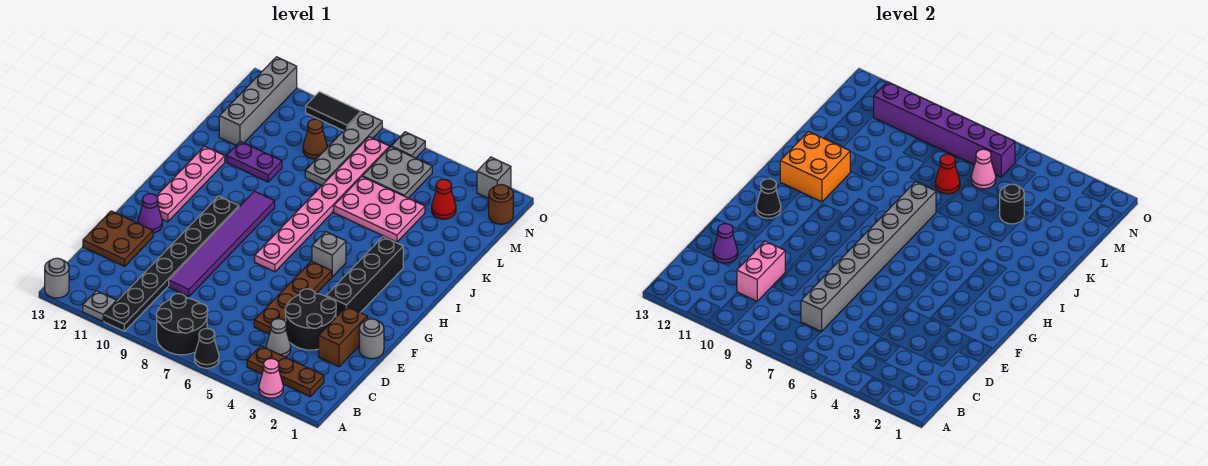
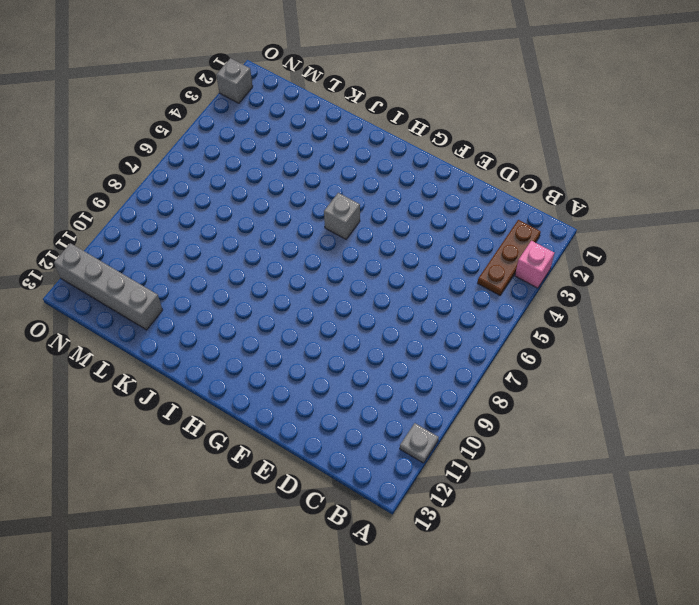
pink brick A3 level 1 -> pink cone A3 level 1
none -> black cone A6 level 1
none -> black round brick A7:B8 level 1
none -> black plate A10:H10 level 1
none -> grey round brick A13 level 1

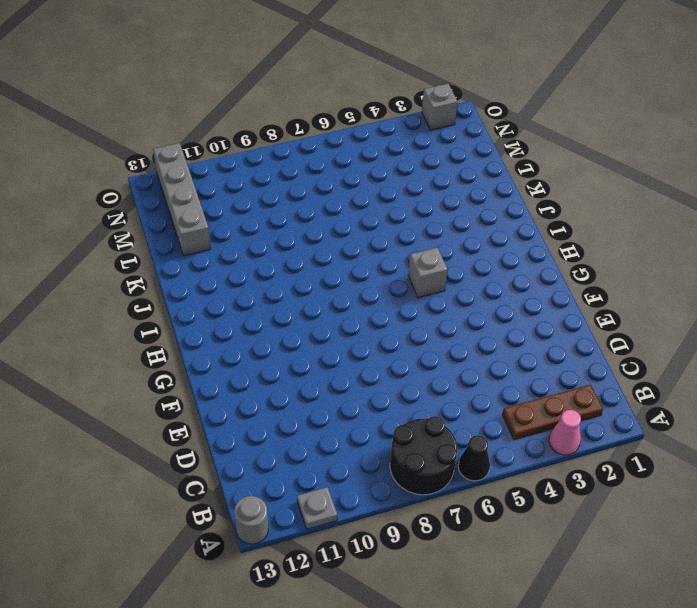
none -> black plate A10:H10 level 1
none -> grey cone C4 level 1
none -> brown brick D2:E2 level 1
none -> black round brick D3:E4 level 1

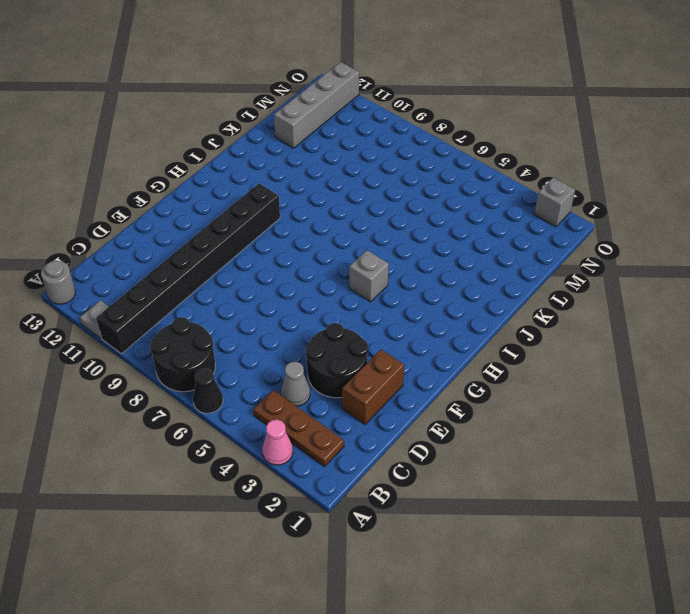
black brick A10:H10 level 1 -> black plate A10:H10 level 1
none -> brown plate D5:G5 level 1
none -> purple tile D9:I9 level 1
none -> brown plate D12:E13 level 1
none -> grey round brick E1 level 1

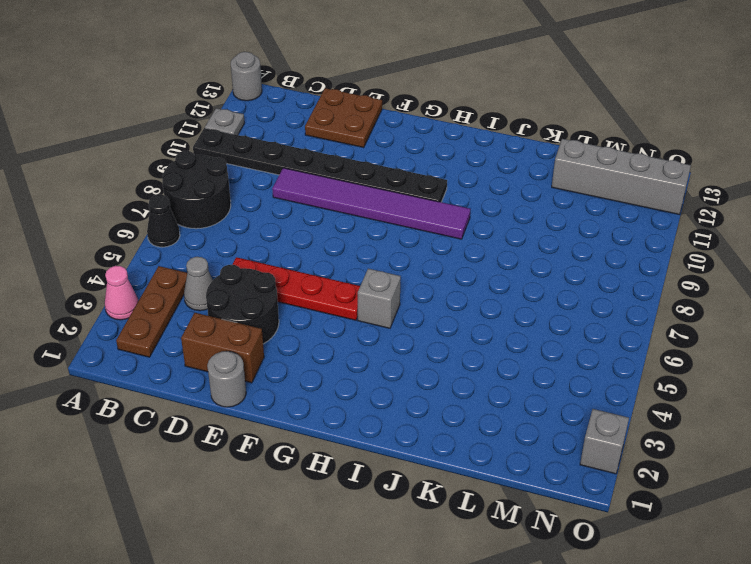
red plate D5:G5 level 1 -> brown plate D5:G5 level 1
none -> black brick F3:I3 level 1
none -> purple cone F12 level 1
none -> pink plate G7:N7 level 1
none -> pink plate G12:J12 level 1

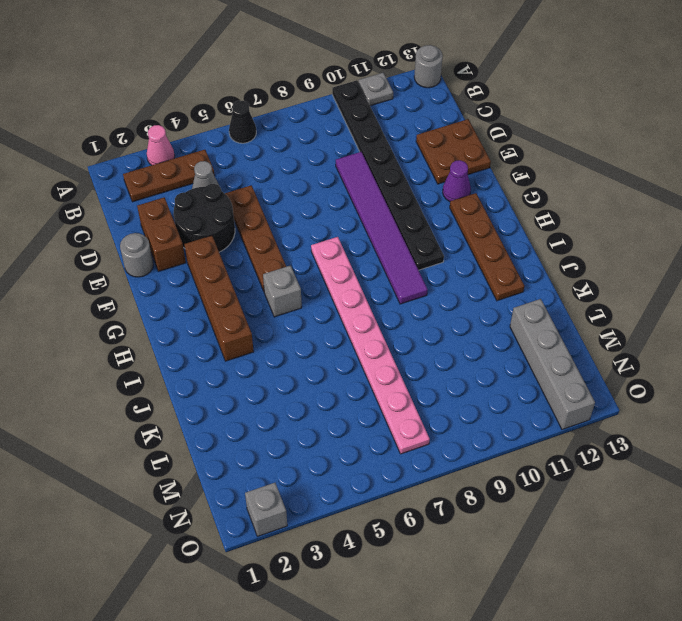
brown brick F3:I3 level 1 -> black brick F3:I3 level 1
brown plate G12:J12 level 1 -> pink plate G12:J12 level 1
none -> black round brick A7:B8 level 1
none -> pink plate K4:L6 level 1
none -> purple plate K10:K11 level 1
none -> grey plate L8:O8 level 1

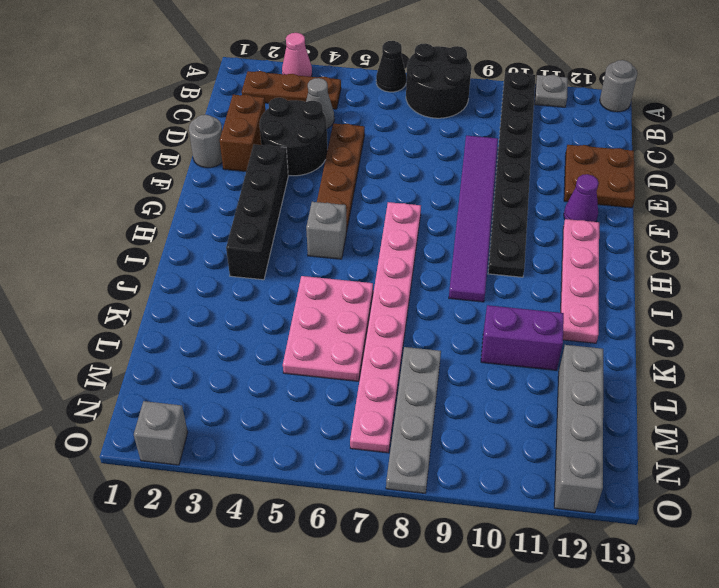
pink plate J5:L6 level 1 -> pink plate K4:L6 level 1
purple brick K10:K11 level 1 -> purple plate K10:K11 level 1
none -> red cone M3 level 1
none -> grey plate M5:N6 level 1
none -> brown cone M9 level 1
none -> brown round brick N1 level 1

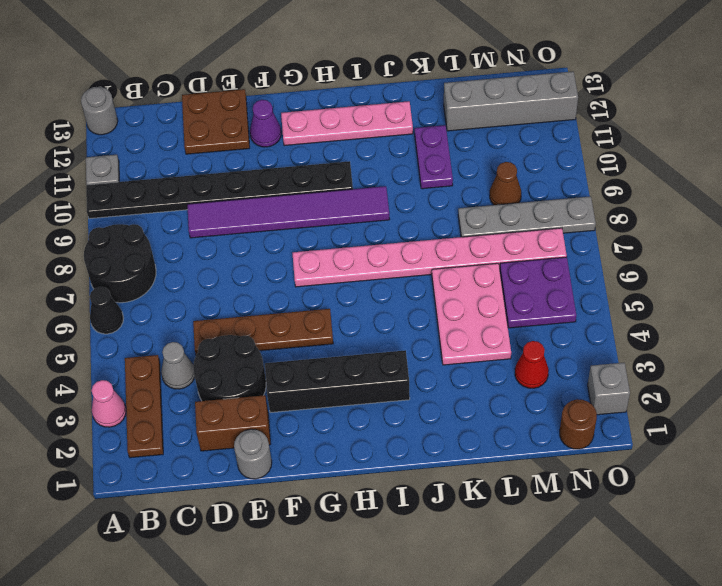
purple plate M5:N6 level 1 -> grey plate M5:N6 level 1
none -> grey brick H5 level 1
none -> grey plate O6 level 1
none -> black tile O9:O10 level 1
none -> grey brick C7:J7 level 2

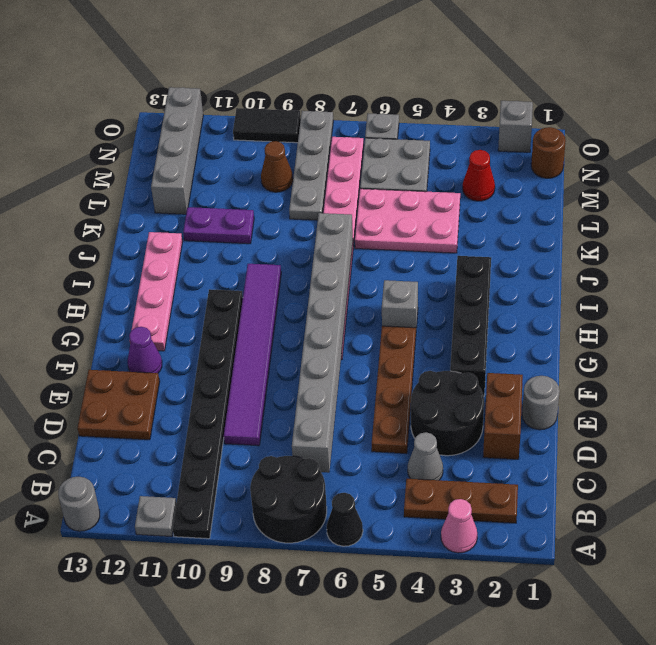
none -> pink brick C10:D10 level 2
none -> purple cone D12 level 2
none -> black cone G12 level 2
none -> orange brick I11:J12 level 2

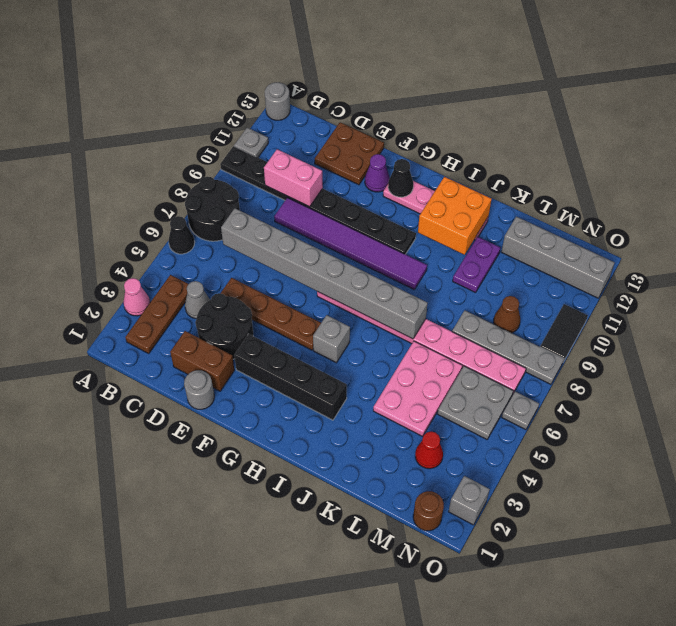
none -> purple cone D12 level 2
none -> black round brick L4 level 2
none -> red cone L7 level 2
none -> pink cone M6 level 2

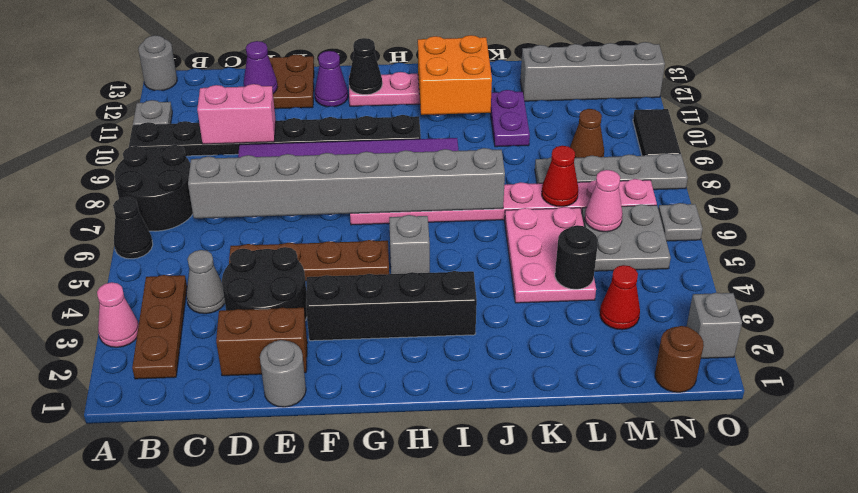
none -> purple brick N6:N11 level 2

